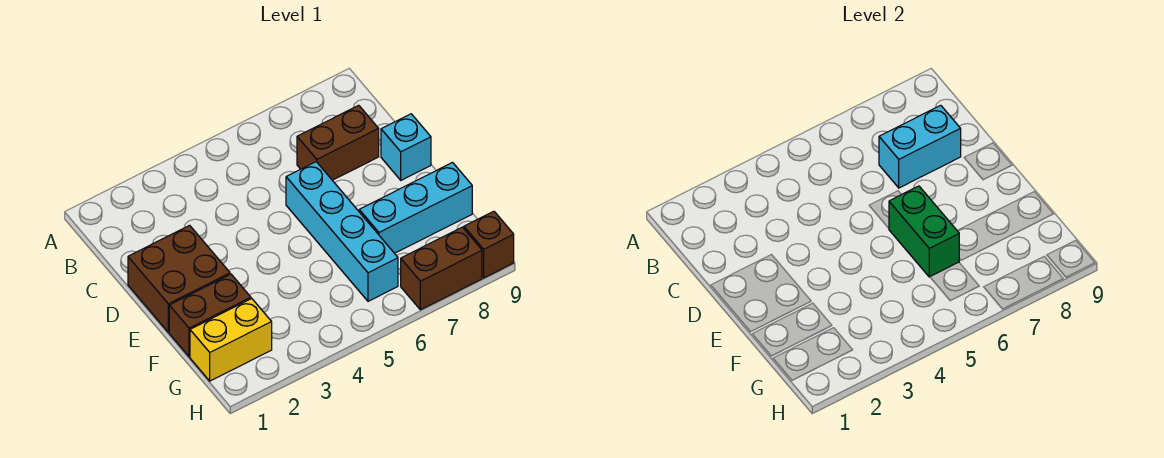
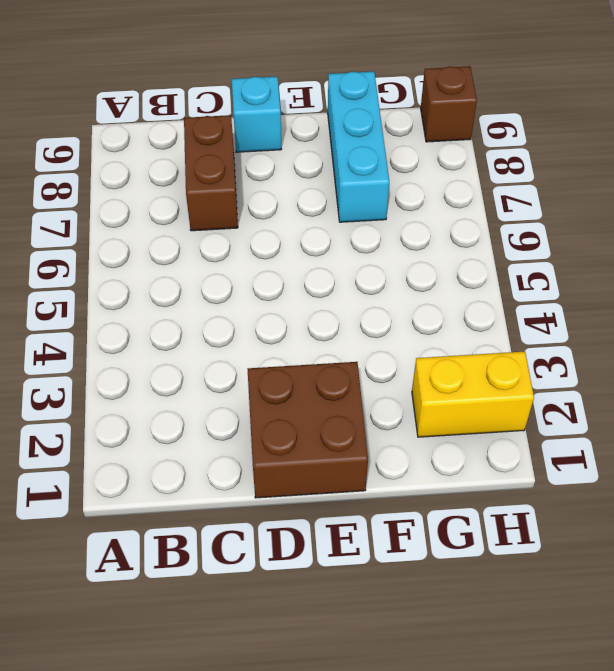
yellow brick G2:H2 level 1 -> yellow brick G1:G2 level 1
none -> cyan brick D6:G6 level 1
none -> brown brick F1:F2 level 1

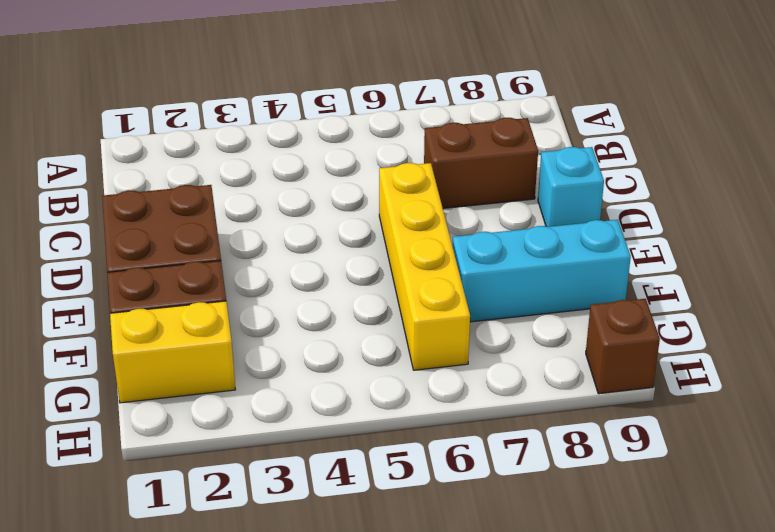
yellow brick D6:G6 level 1 -> cyan brick D6:G6 level 1
none -> brown brick H7:H8 level 1
none -> cyan brick C7:C8 level 2

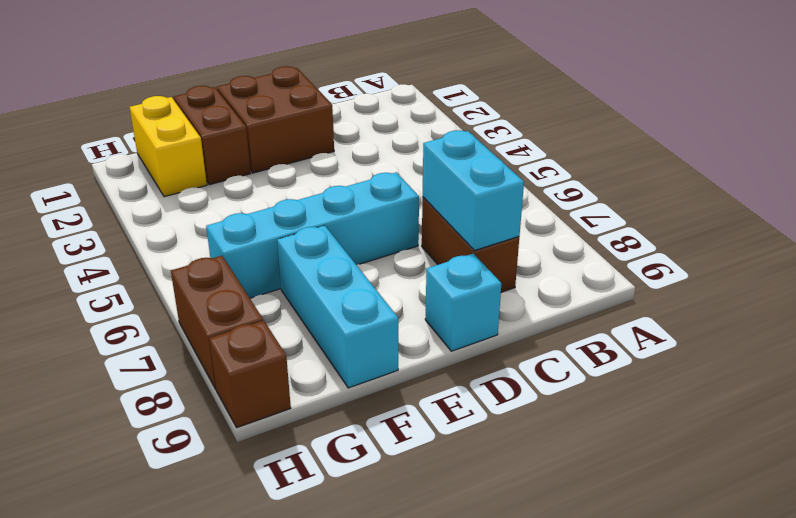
none -> green brick E6:F6 level 2

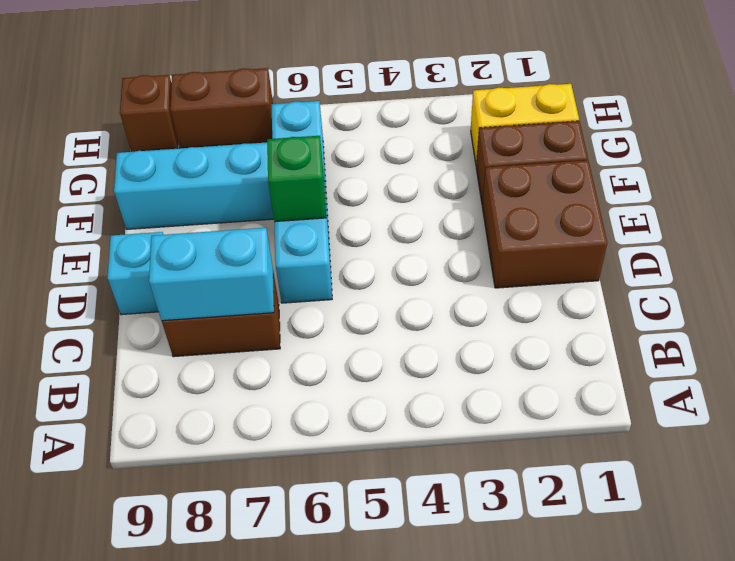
green brick E6 level 2 -> green brick E6:F6 level 2

